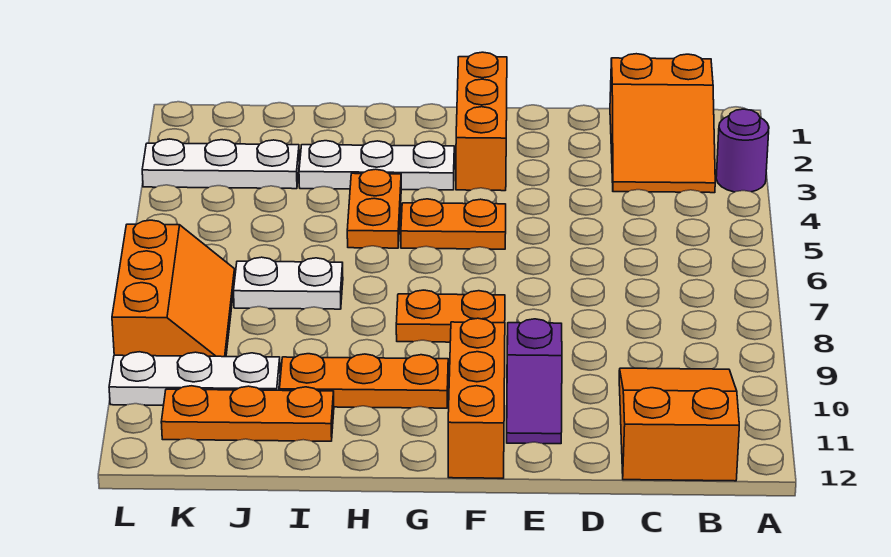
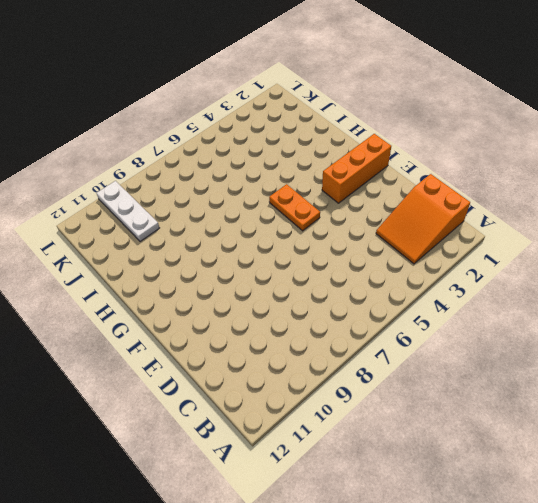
none -> purple round brick A3 level 1
none -> orange slope B10:C12 level 1 top 12
none -> purple slope E10:E11 level 1 top 10

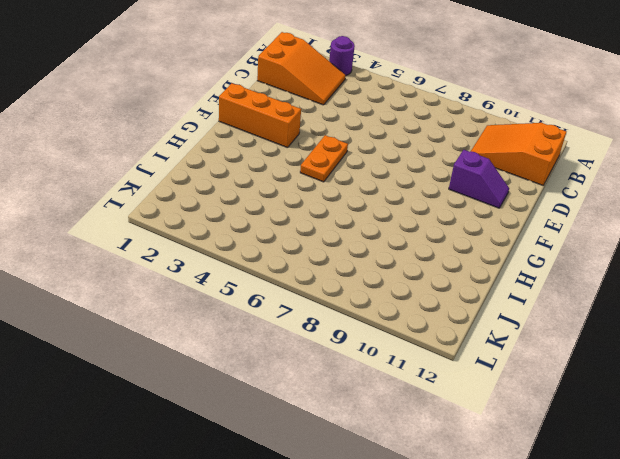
none -> orange plate F8:G8 level 1
none -> orange brick F10:F12 level 1
none -> white plate G3:I3 level 1

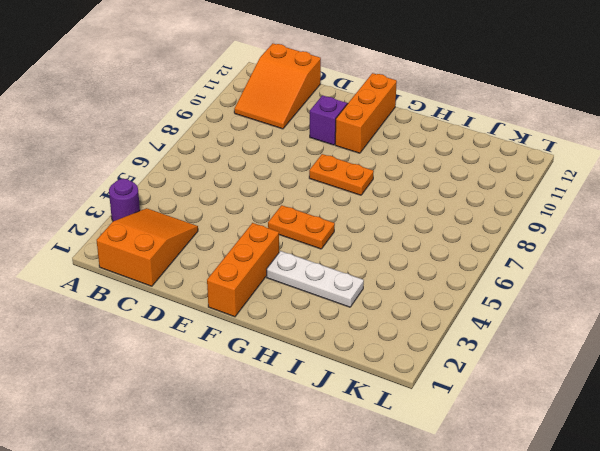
none -> orange plate G10:I10 level 1
none -> orange plate H4:H5 level 1
none -> white plate I7:J7 level 1

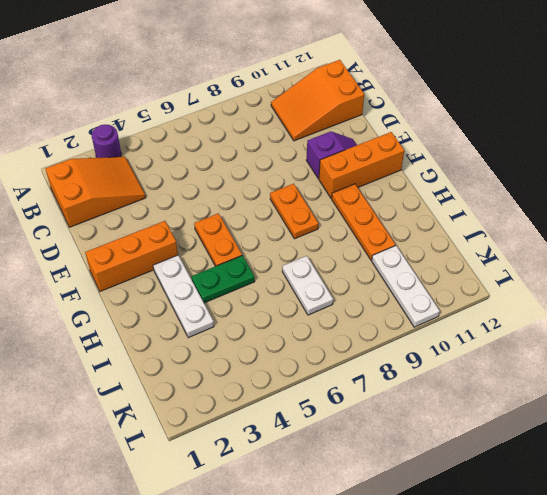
green plate H4:H5 level 1 -> orange plate H4:H5 level 1
none -> orange plate I11:K11 level 1
none -> white plate J3:L3 level 1
none -> orange slope K7:L9 level 1 top L

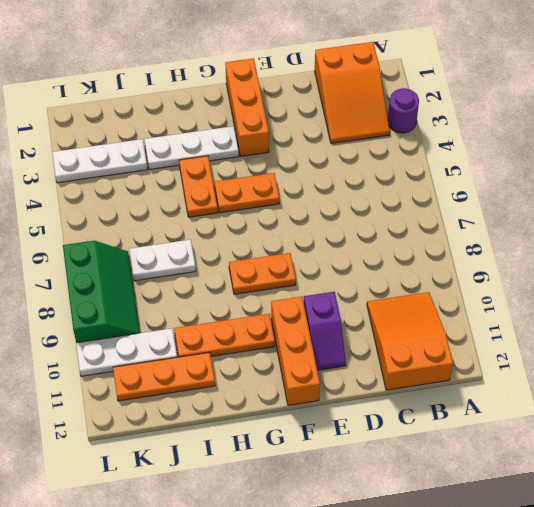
green slope K7:L9 level 1 top L -> orange slope K7:L9 level 1 top L

